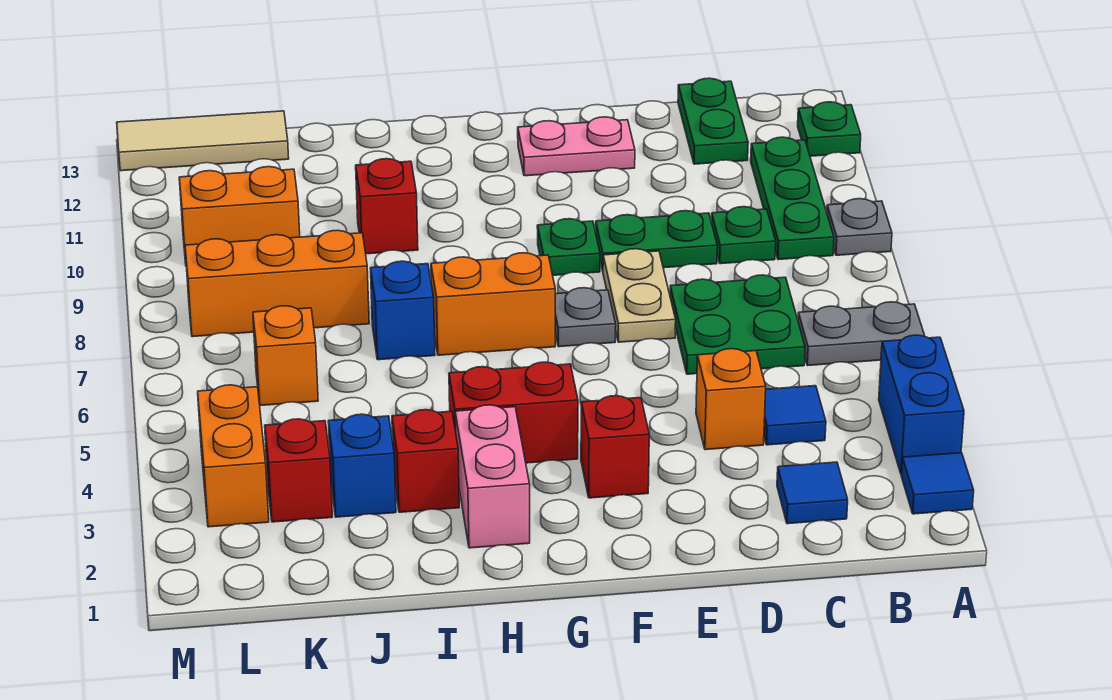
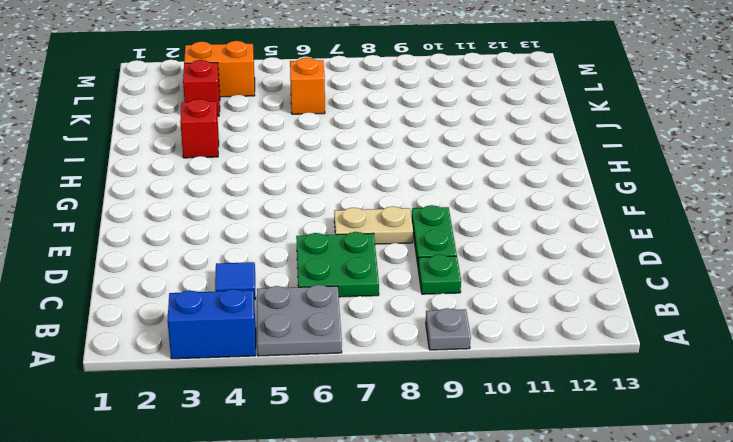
grey plate A5:B6 level 1 -> grey plate A6:B6 level 1
none -> blue tile A2 level 1
none -> green plate A12 level 1
none -> green plate B9:B11 level 1
none -> blue tile C2 level 1

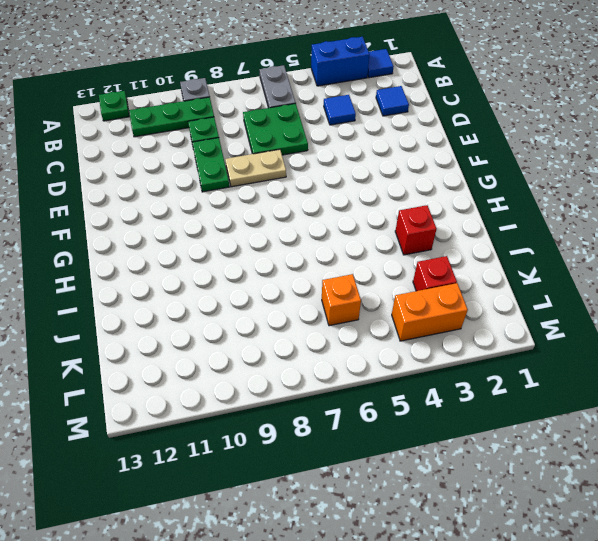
none -> green plate C12:C13 level 1
none -> orange brick D4 level 1
none -> pink plate E12:F12 level 1
none -> red brick F3 level 1

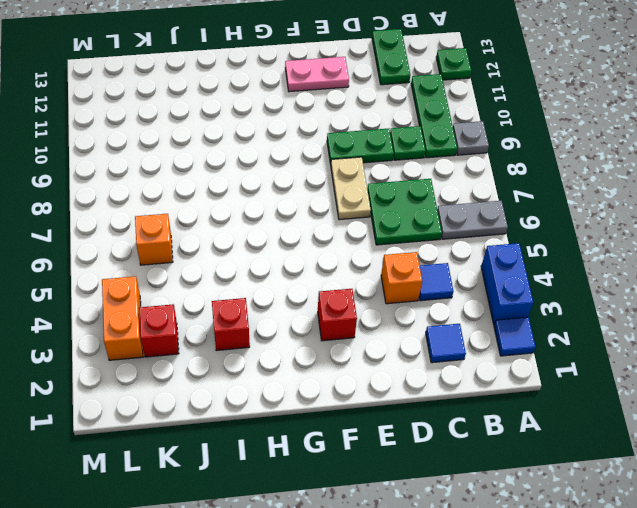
none -> grey plate F7 level 1
none -> green plate F9 level 1
none -> red brick G4:H4 level 1
none -> orange brick G7:H7 level 1

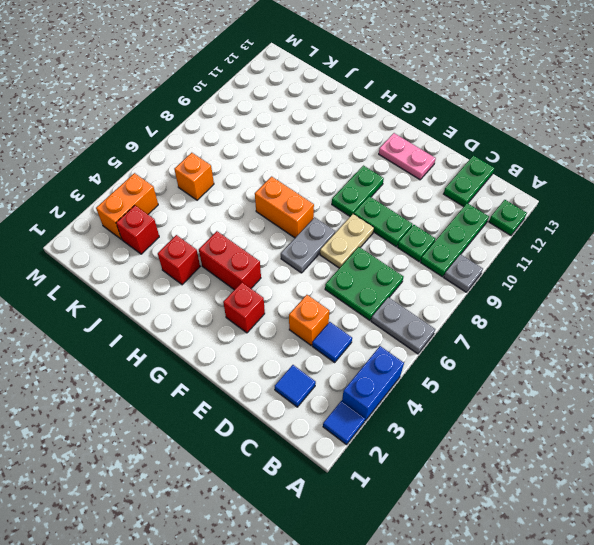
grey plate F6:F7 level 1 -> grey plate F7 level 1
green plate F9:F10 level 1 -> green plate F9 level 1
none -> pink brick H2:H3 level 1
none -> blue brick I7 level 1
none -> red brick I10 level 1
none -> blue brick J3 level 1

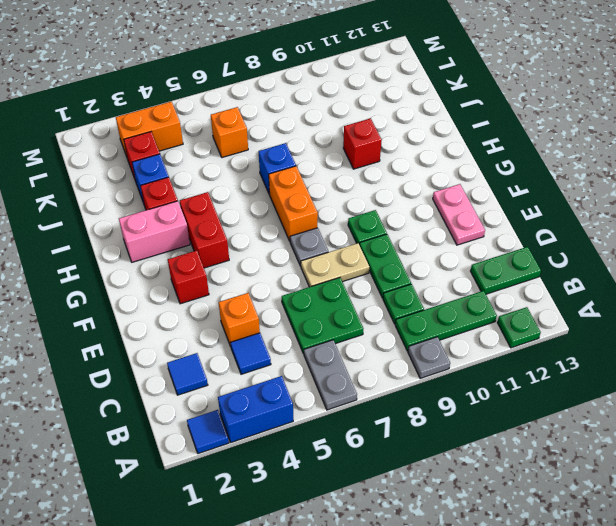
none -> orange brick J8:L8 level 1
none -> orange brick K10:L10 level 1
none -> tan tile K13:M13 level 1

